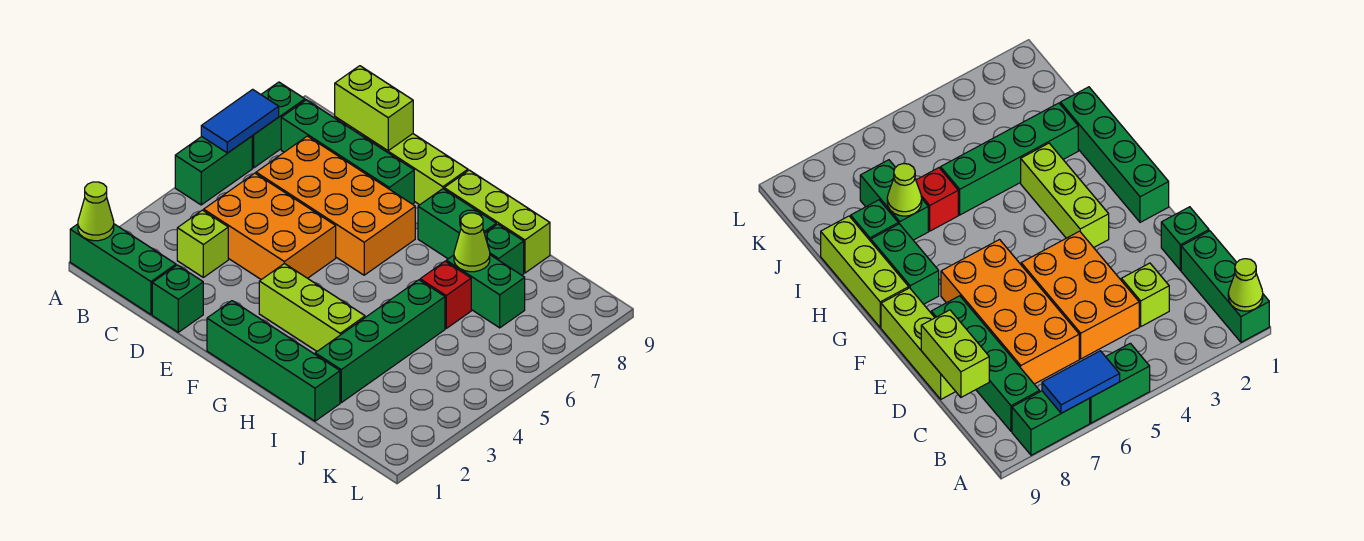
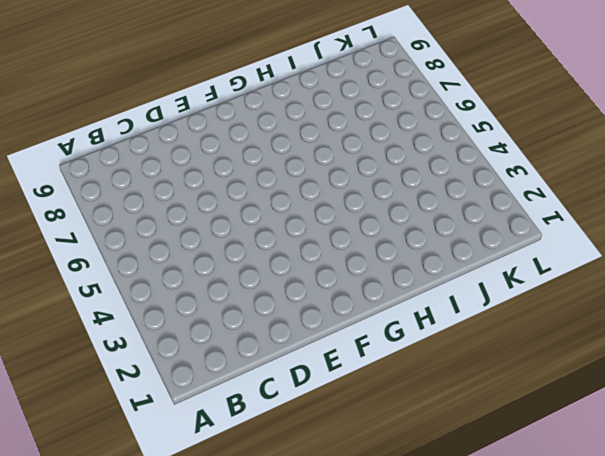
none -> green brick A1:C1 level 1
none -> green brick A5:A6 level 1
none -> green brick A7:A8 level 1

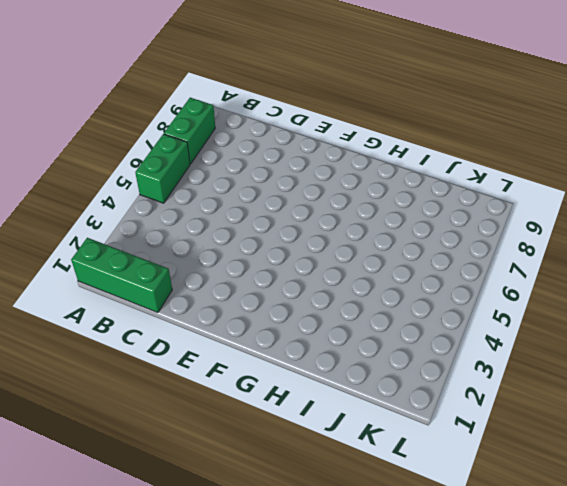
none -> green brick B8:E8 level 1
none -> lime brick C3 level 1
none -> orange brick C4:E5 level 1

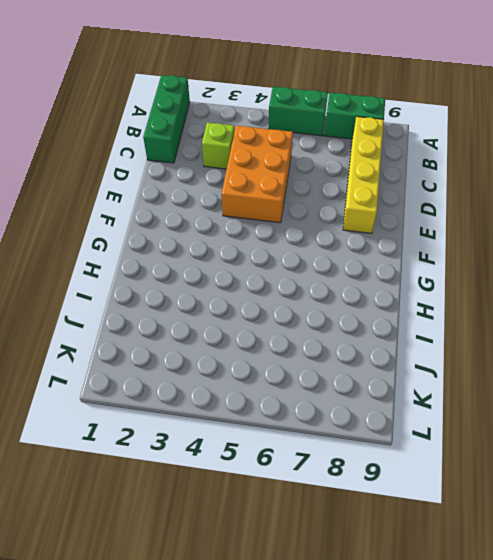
yellow brick B8:E8 level 1 -> green brick B8:E8 level 1
none -> orange brick C6:F7 level 1
none -> green brick D1 level 1
none -> lime brick D9:F9 level 1

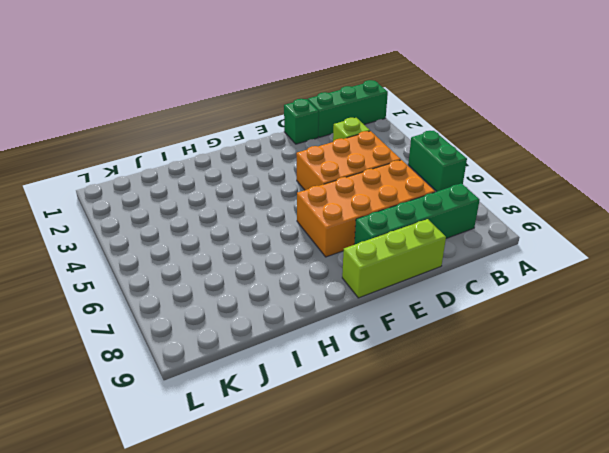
none -> green brick A7:A8 level 1
none -> green brick F1:I1 level 1
none -> lime brick F3:H3 level 1

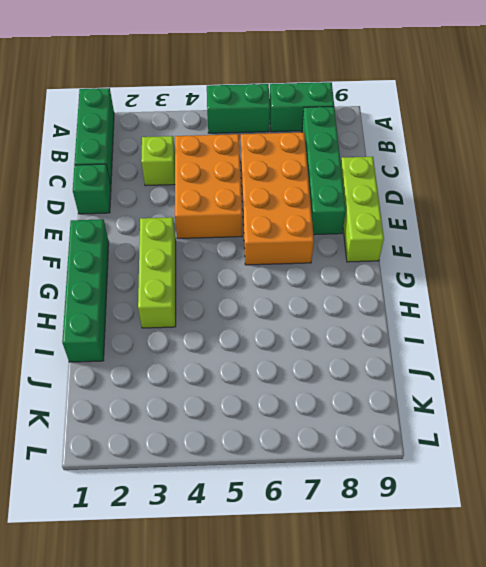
none -> green brick G8:H8 level 1
none -> lime brick G9:I9 level 1
none -> green brick I2:I5 level 1

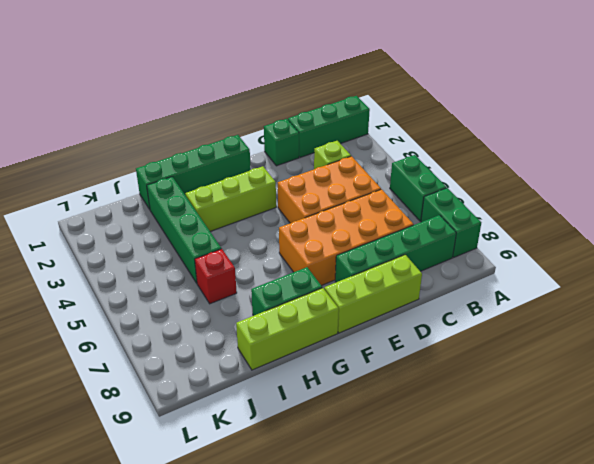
none -> green brick I7:J7 level 1
none -> green brick I8 level 1
none -> lime cone A1 level 2

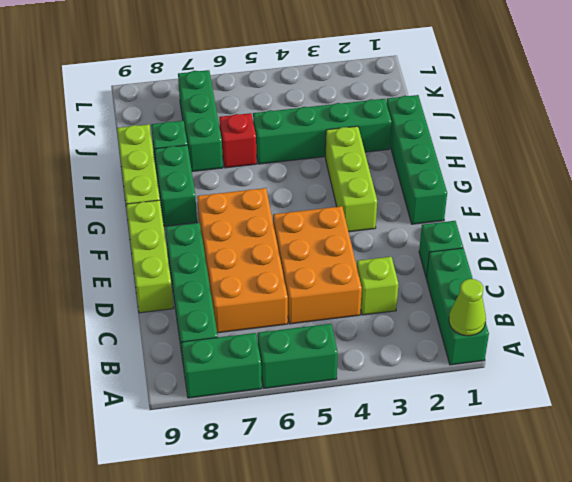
green brick I7:K7 level 1 -> green brick I7:J7 level 1
none -> blue tile A6:A7 level 2
none -> lime brick C9:D9 level 2
none -> lime cone I7 level 2

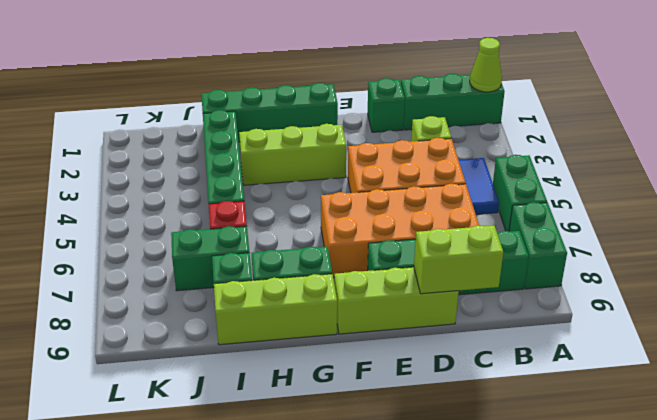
blue tile B4:B5 level 1 -> blue tile A6:A7 level 2
none -> lime cone I7 level 2

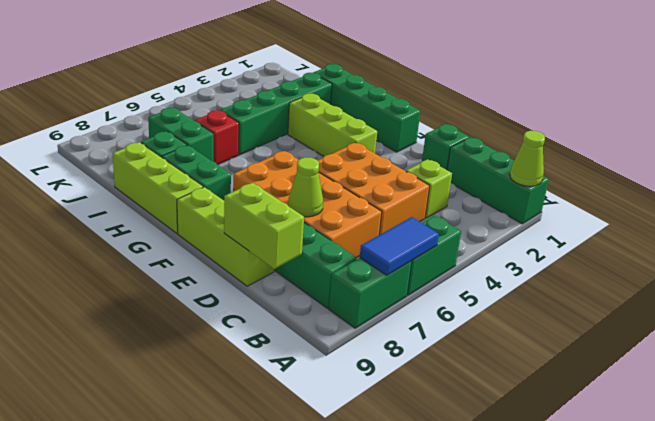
lime cone D7 level 2 -> lime cone I7 level 2

